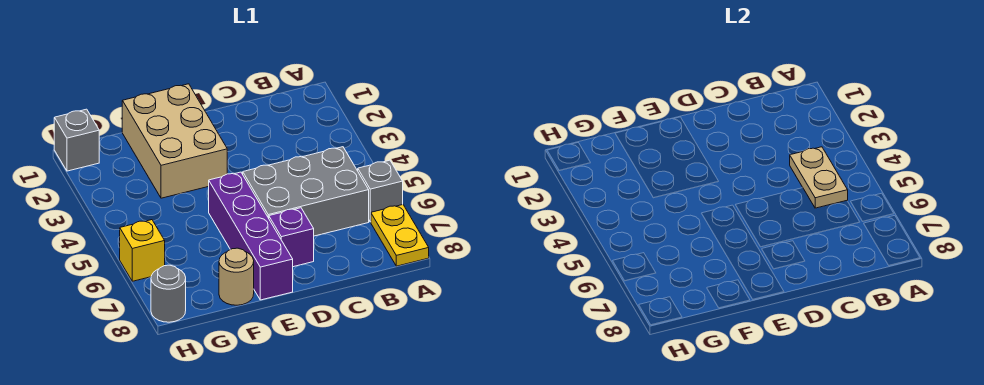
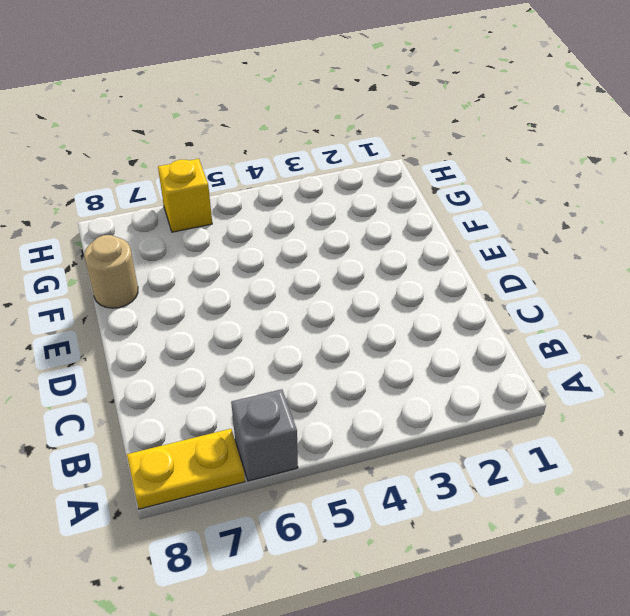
none -> grey brick B5:D6 level 1
none -> purple brick D7 level 1

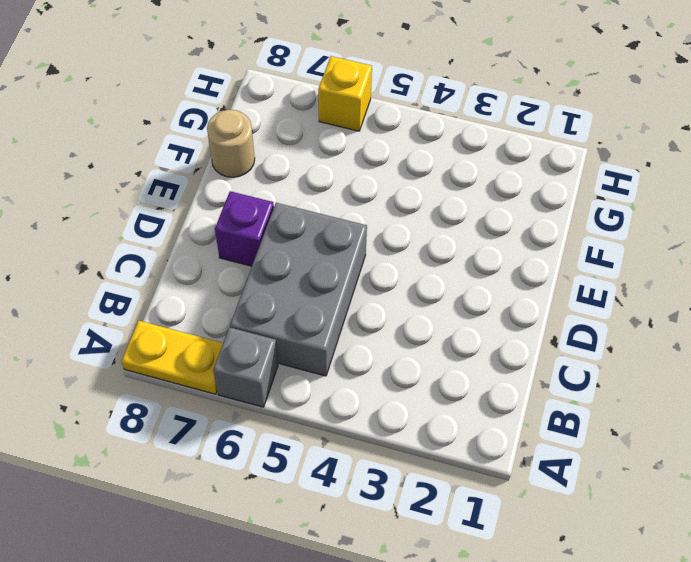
none -> tan brick E1:F3 level 1
none -> purple brick E5:E8 level 1

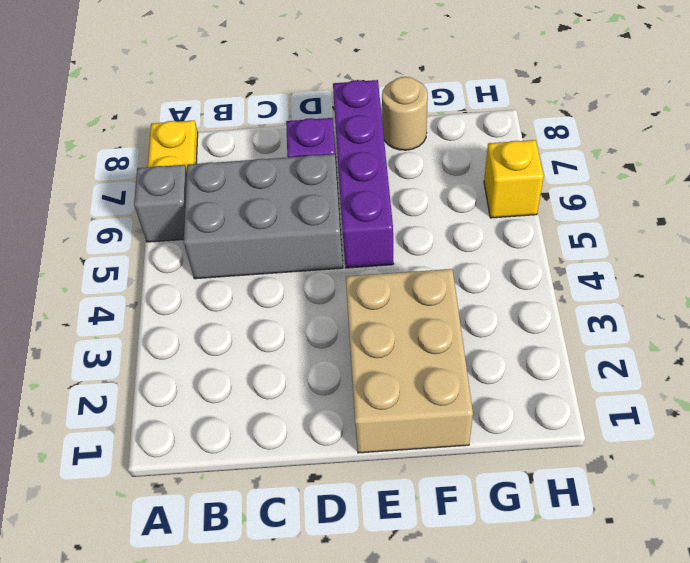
none -> grey brick H1 level 1
none -> grey round brick H8 level 1

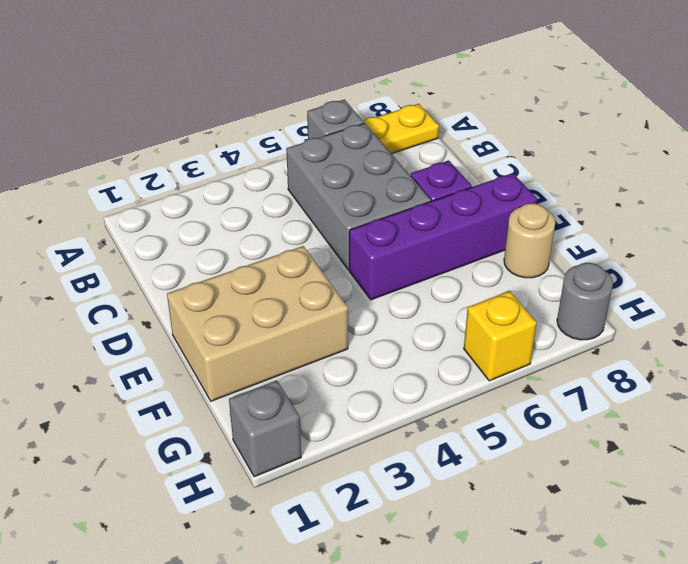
none -> tan plate B4:B5 level 2

